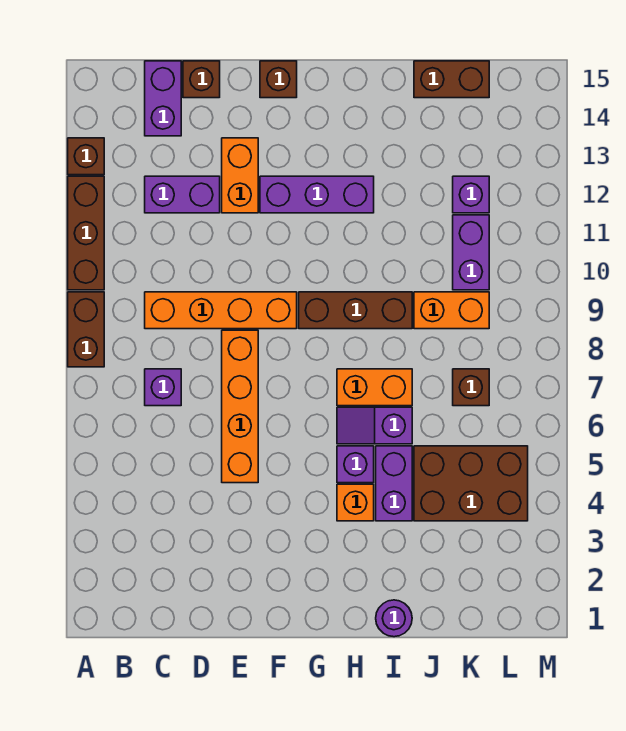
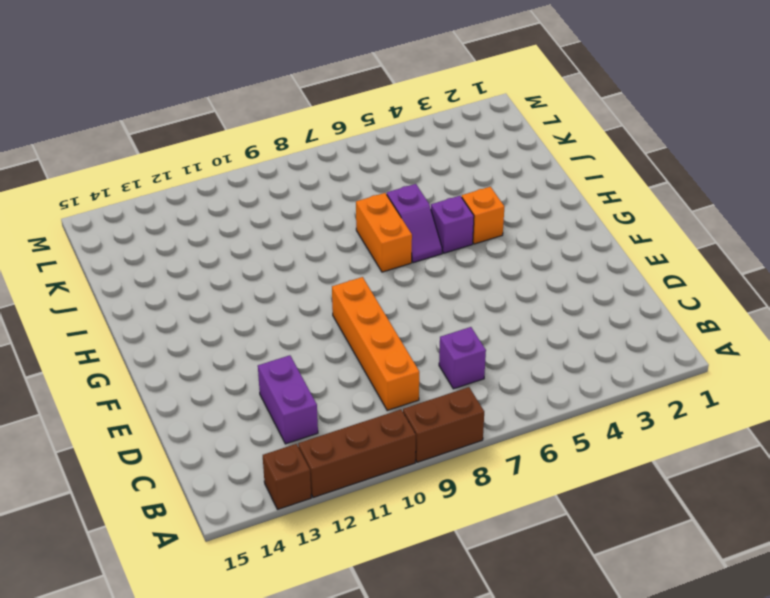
none -> purple brick C14:C15 level 1
none -> brown brick D15 level 1
none -> orange brick E5:E8 level 1

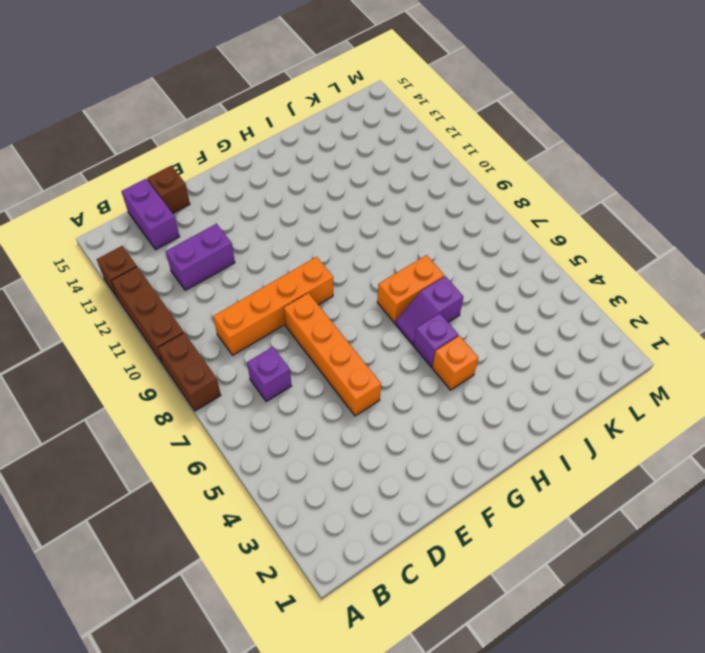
none -> orange brick E12:E13 level 1
none -> purple brick F12:H12 level 1
none -> brown brick F15 level 1

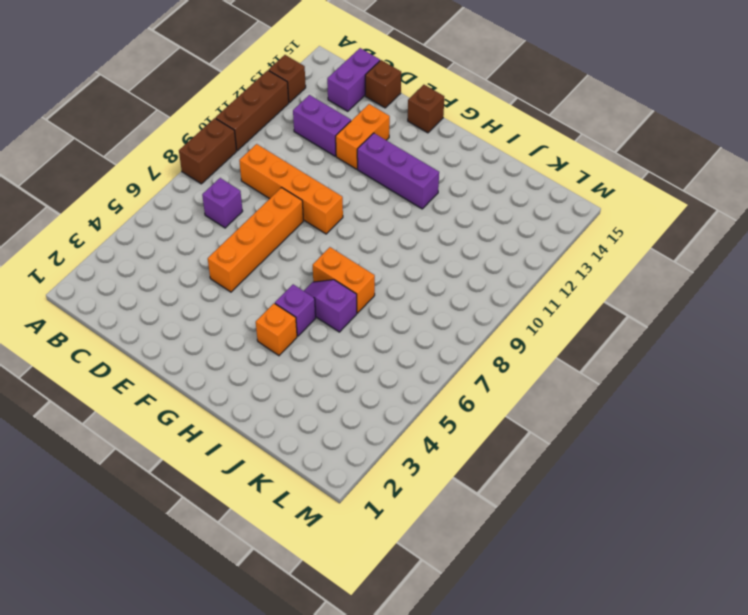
none -> brown brick G9:I9 level 1
none -> purple round brick I1 level 1
none -> purple brick I4:I5 level 1

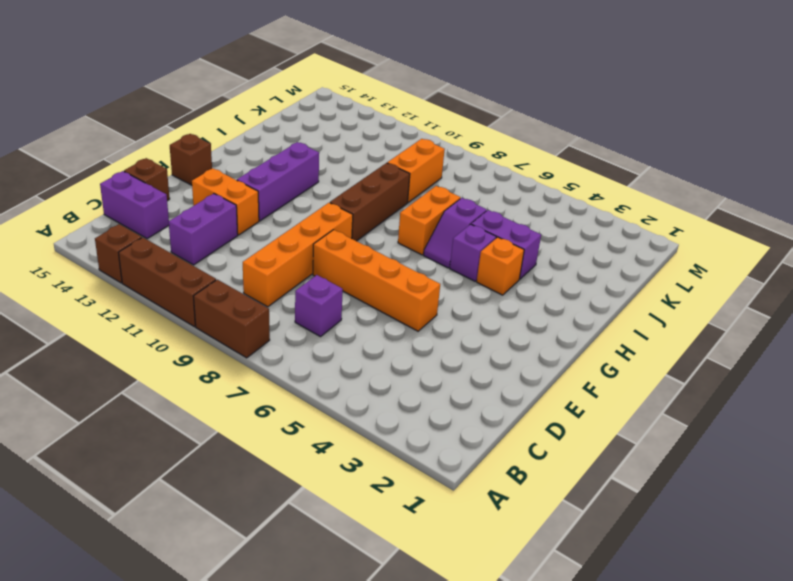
none -> purple round brick I1 level 1
none -> brown brick J4:L5 level 1
none -> brown brick J15:K15 level 1

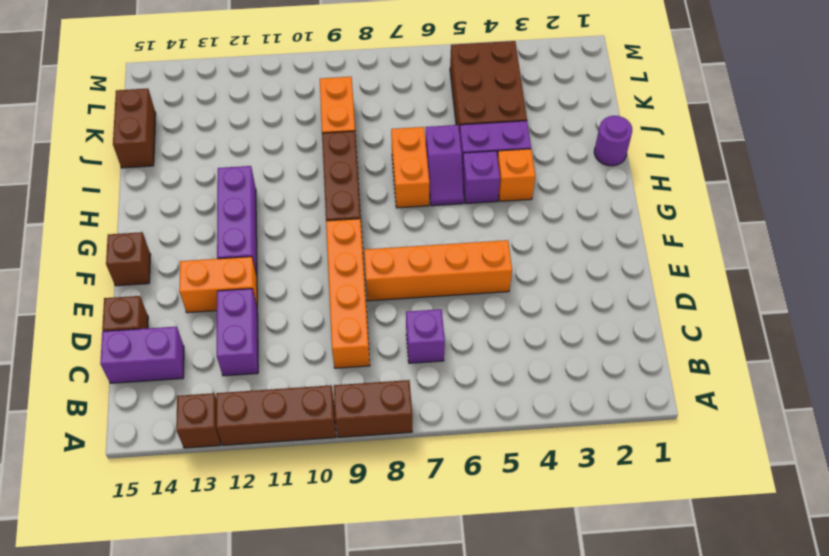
none -> brown brick K7 level 1
none -> purple brick K10:K11 level 1
none -> purple brick K12 level 1

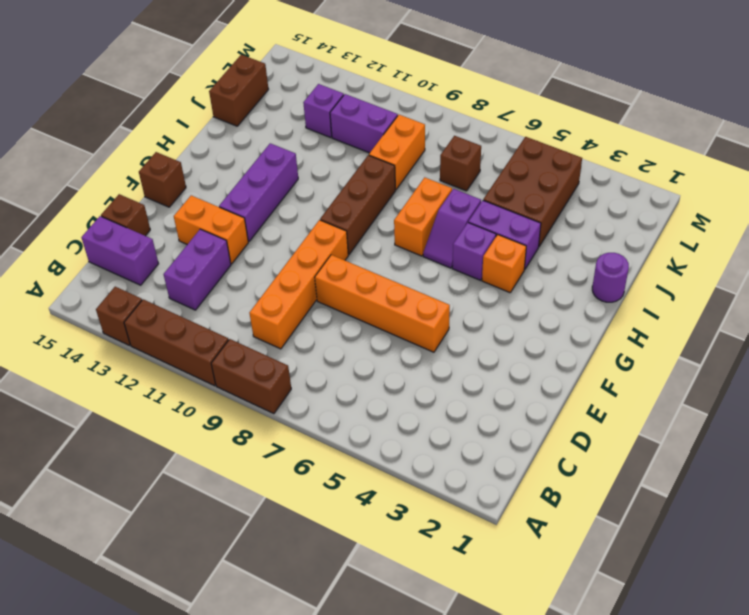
none -> purple brick C7 level 1

